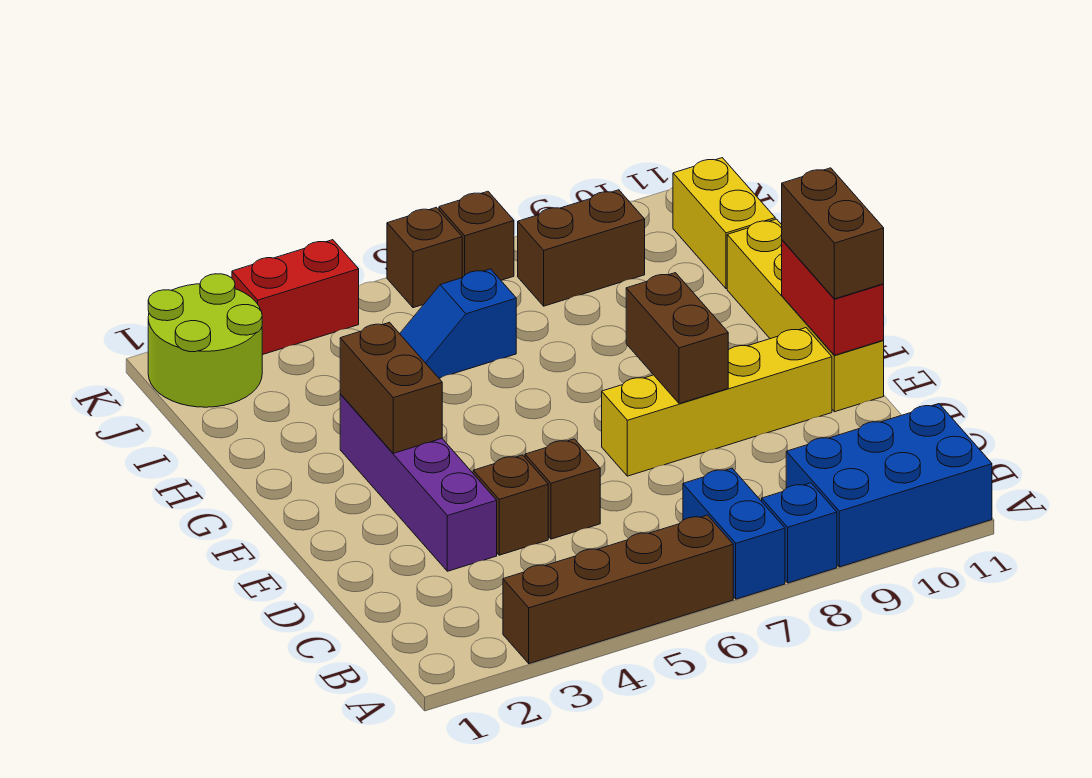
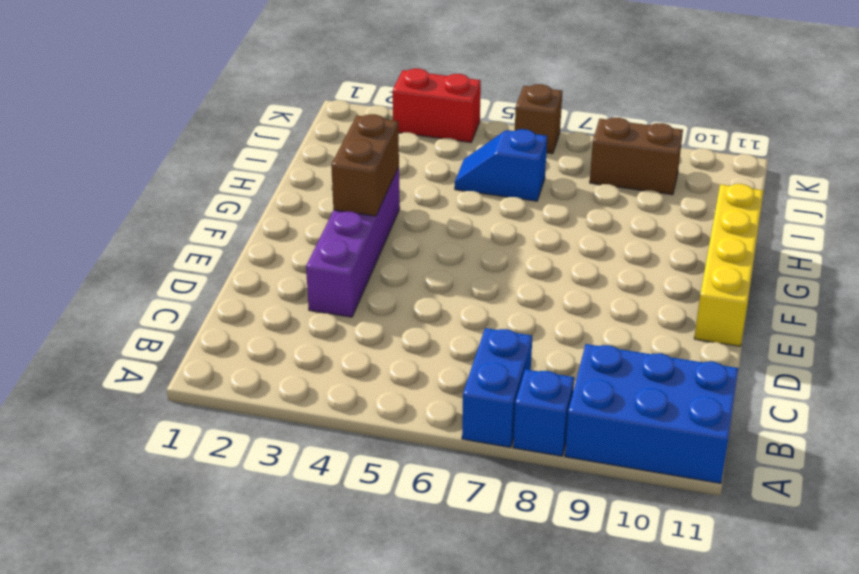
none -> brown brick A3:A6 level 1
none -> brown brick D4 level 1
none -> brown brick D5 level 1

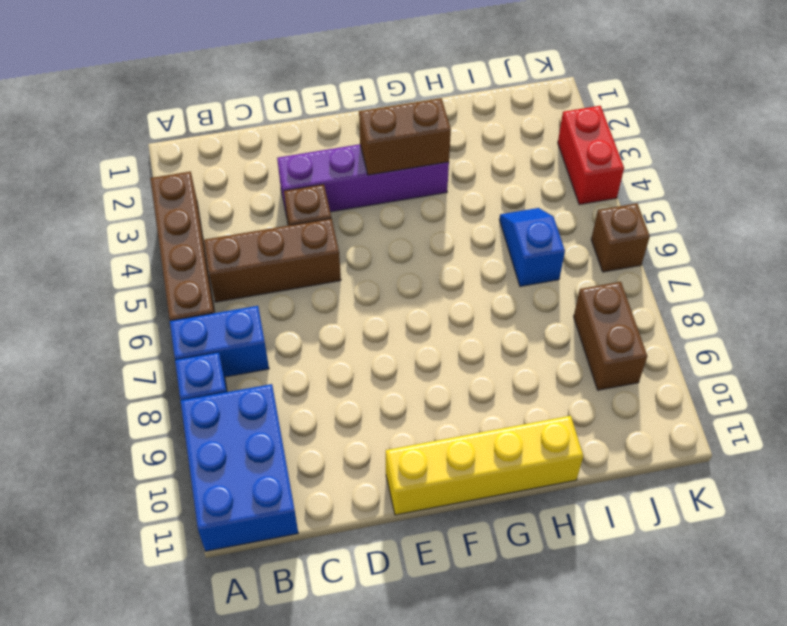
brown brick B5:D5 level 1 -> brown brick D5 level 1
none -> yellow brick E7:E10 level 1
none -> yellow brick I11:J11 level 1
none -> lime round brick J1:K2 level 1

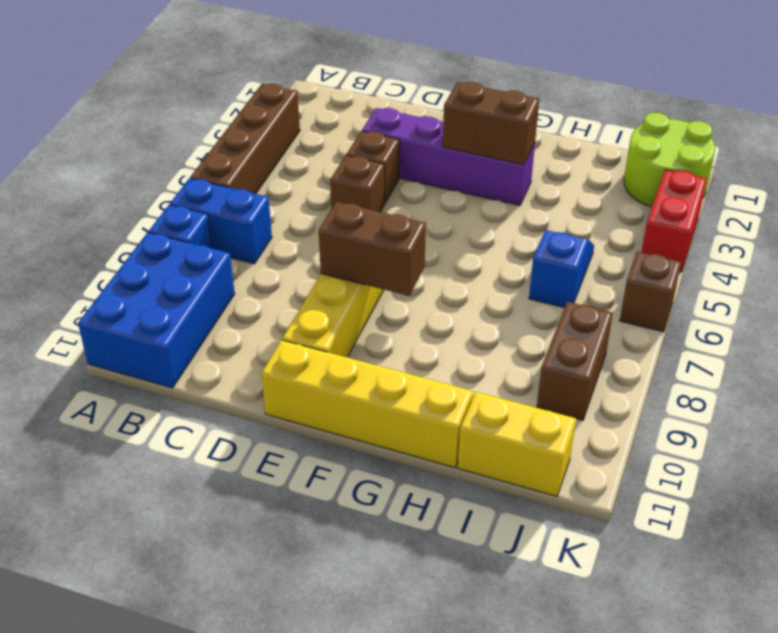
none -> brown brick K7 level 1
none -> red brick E11:F11 level 2
none -> brown brick E11:F11 level 3

